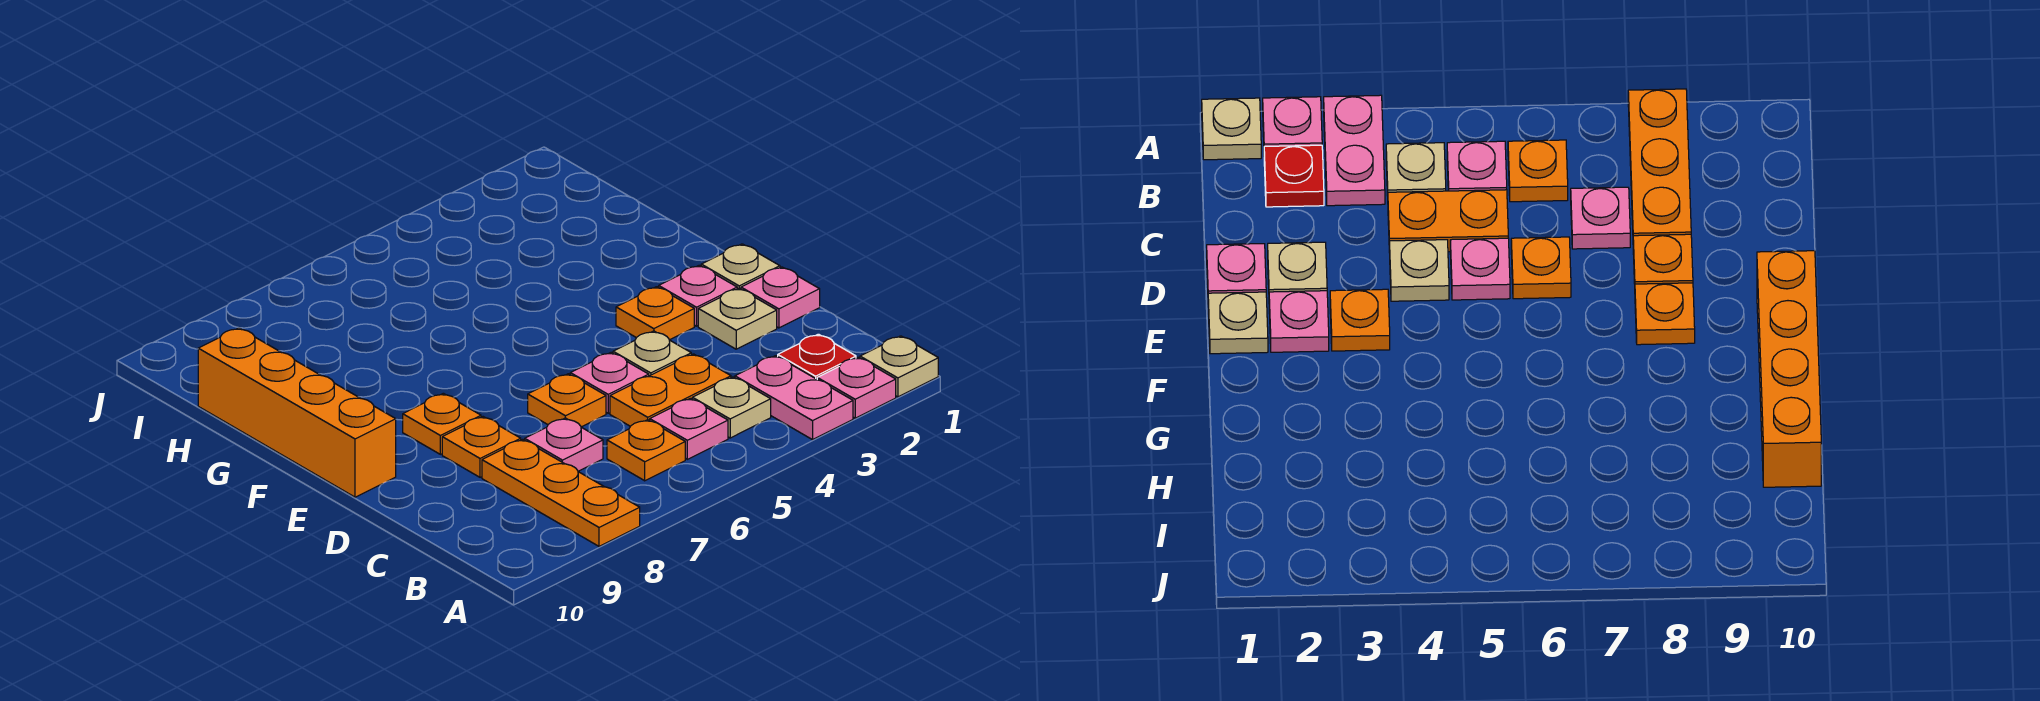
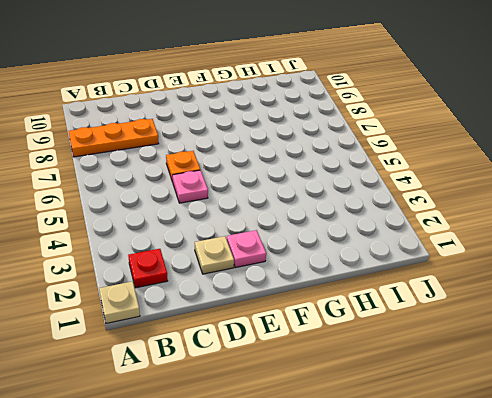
none -> pink plate A2 level 1
none -> pink plate A3:B3 level 1
none -> tan plate B4 level 1

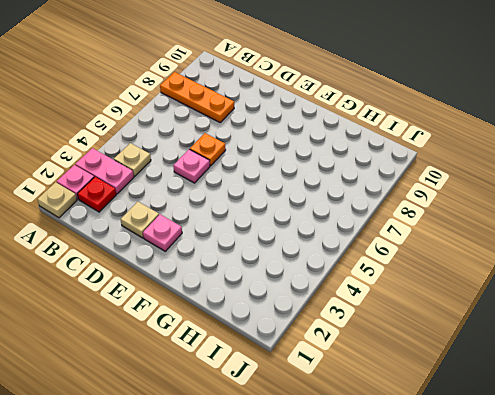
none -> pink plate B5 level 1
none -> orange plate B6 level 1
none -> orange plate C4:C5 level 1

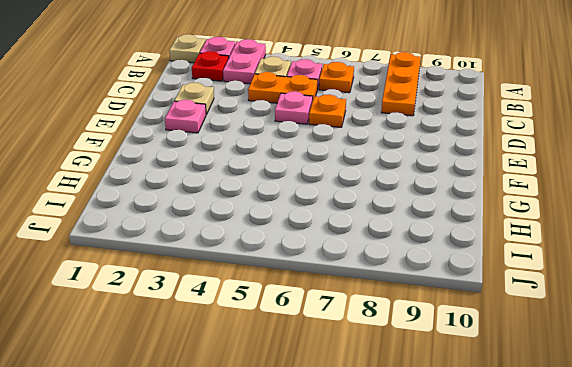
none -> pink plate C7 level 1
none -> pink plate D1 level 1
none -> tan plate D4 level 1

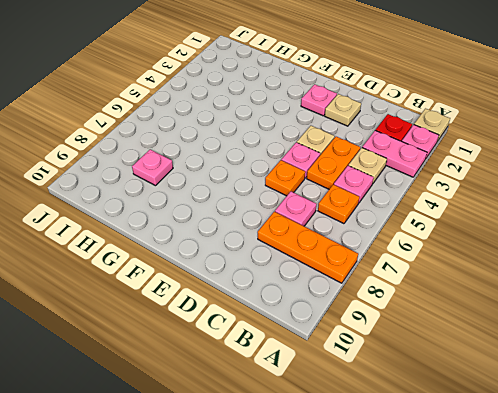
pink plate H8 level 1 -> pink plate D1 level 1
none -> orange plate D8 level 1
none -> tan plate E1 level 1
none -> orange plate E3 level 1

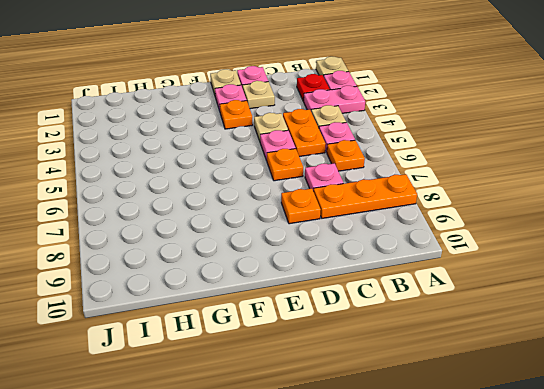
none -> orange plate E8 level 1
none -> orange brick E10:H10 level 1

